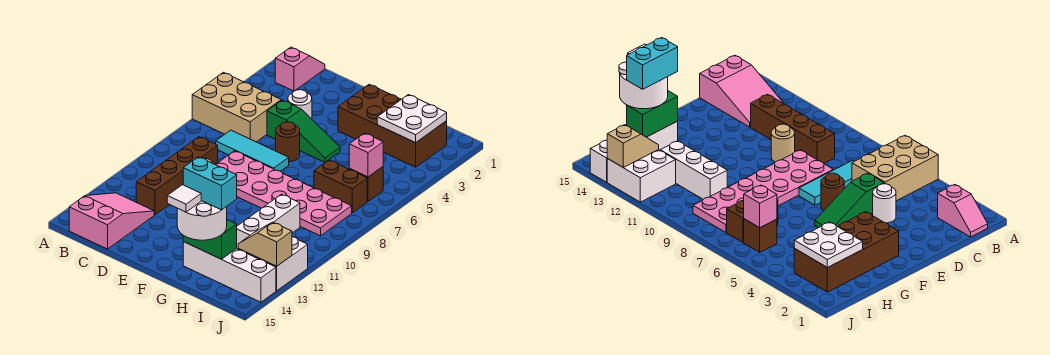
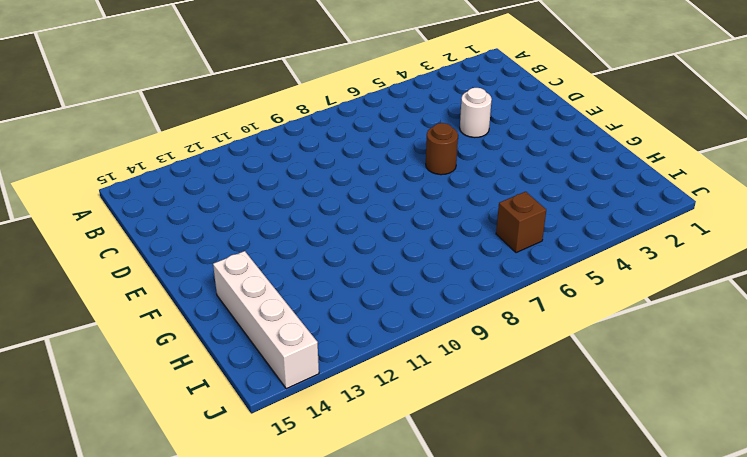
none -> tan brick A5:C6 level 1
none -> pink slope B1:B2 level 1 top 2
none -> pink slope B13:C15 level 1 top 15

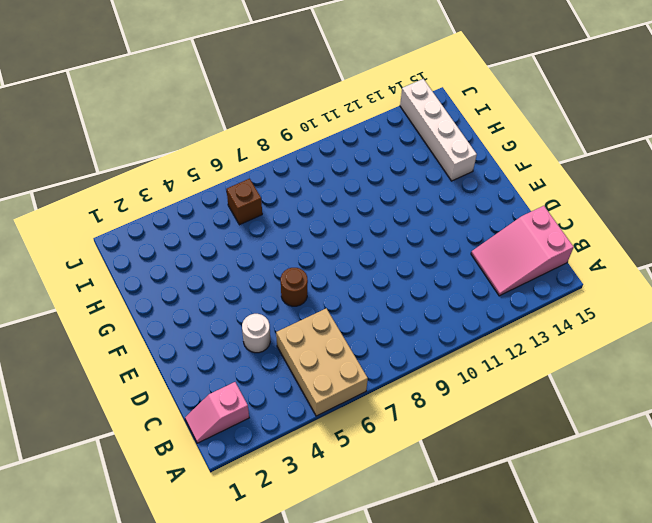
none -> cyan tile C7:E7 level 1
none -> brown brick C9:C12 level 1
none -> green slope D5:F5 level 1 top D

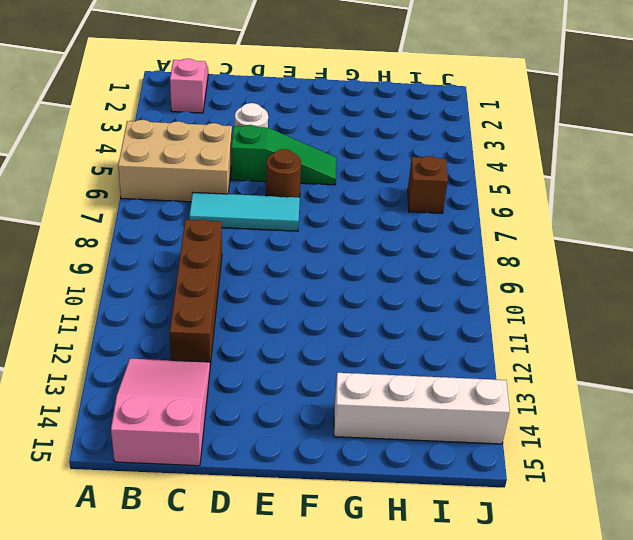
none -> pink plate D8:I9 level 1
none -> tan round brick D10 level 1
none -> brown brick F2:I3 level 1

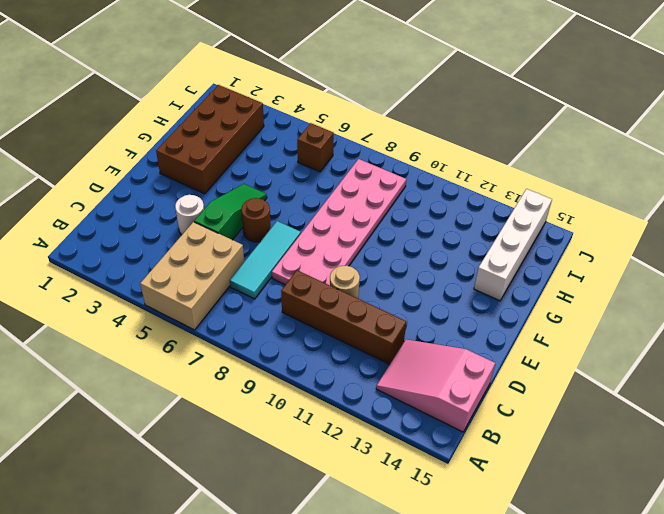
none -> pink slope B1:B2 level 1 top 2
none -> brown brick H7:I7 level 1
none -> white brick H10:H12 level 1

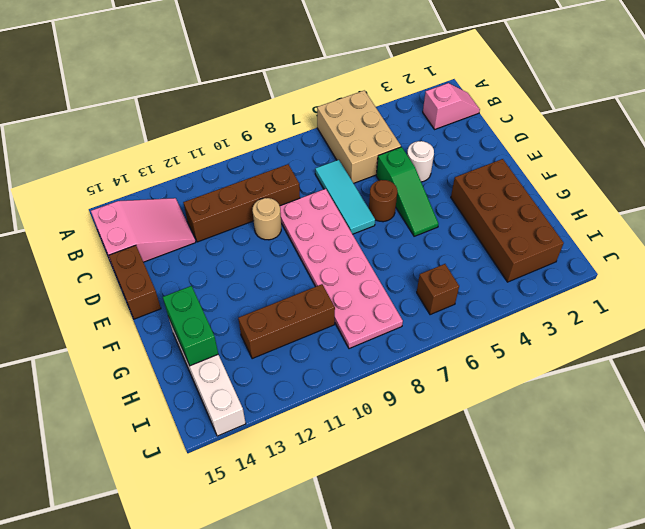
brown brick D15:E15 level 1 -> brown brick H7:I7 level 1
brown brick H10:H12 level 1 -> white brick H10:H12 level 1
none -> white brick I12:J13 level 1
none -> white plate H2:I3 level 2
none -> pink brick I6 level 2

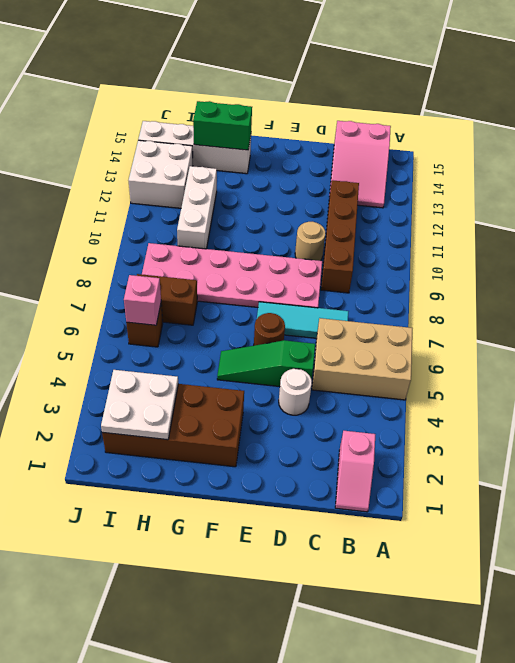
none -> tan slope I13:J13 level 2 top J
none -> white round brick G14:H15 level 3
none -> cyan brick G14:H14 level 4

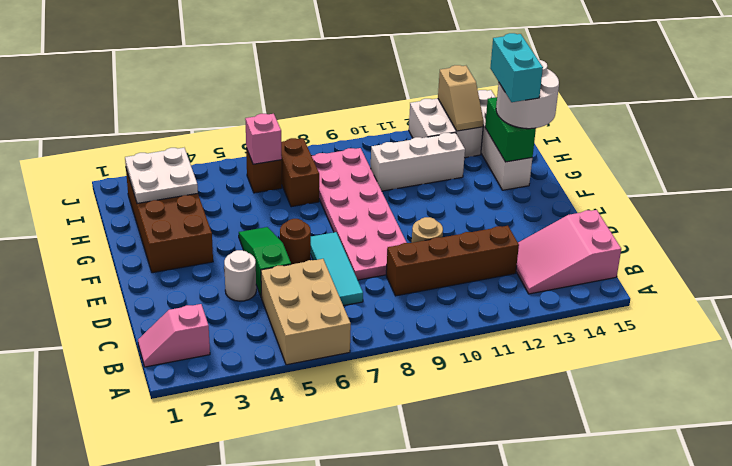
none -> white tile G15 level 4

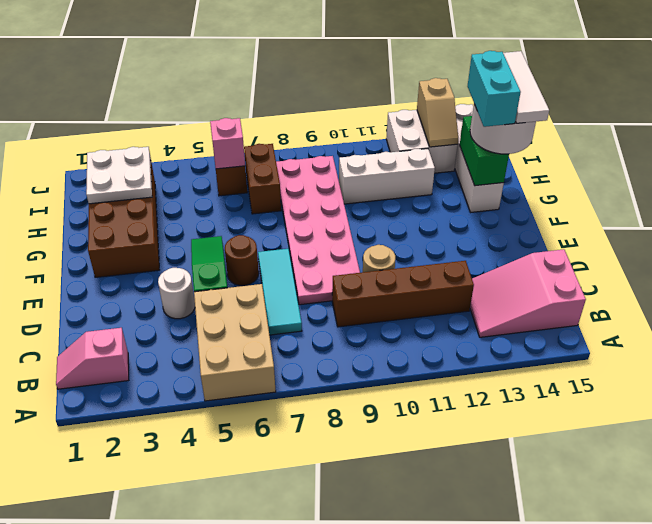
white tile G15:I15 level 4 -> white tile G15 level 4

